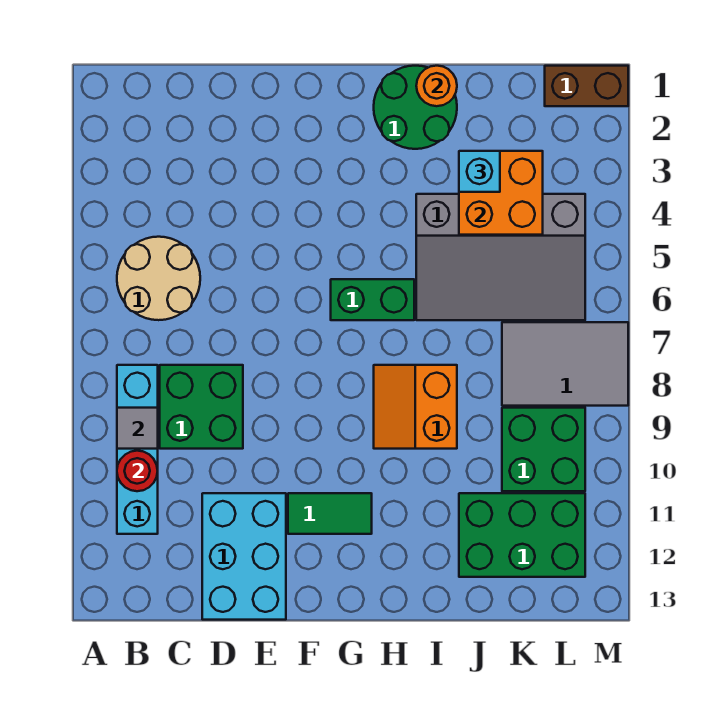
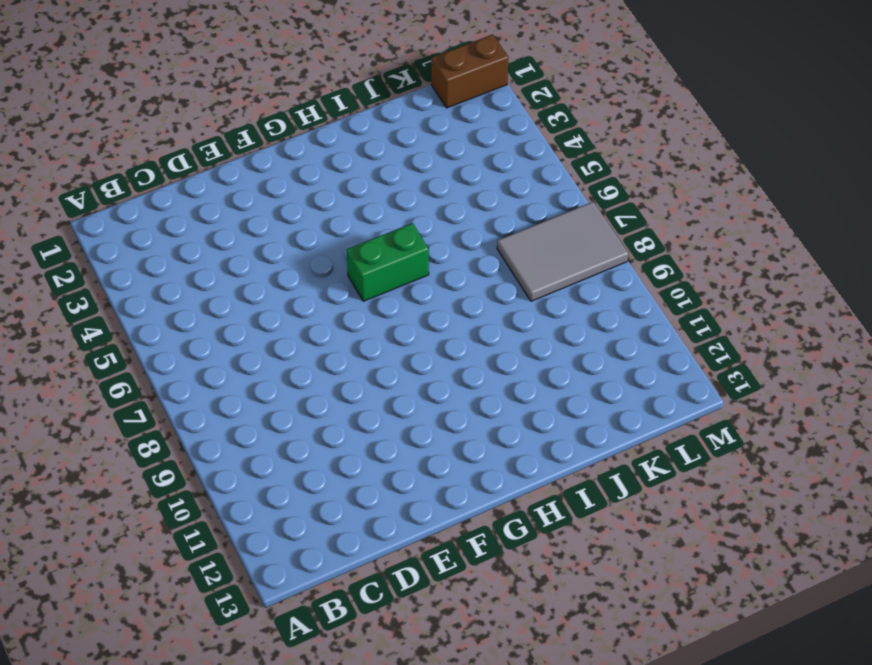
none -> tan round brick B5:C6 level 1
none -> cyan brick B8:B11 level 1
none -> green brick C8:D9 level 1

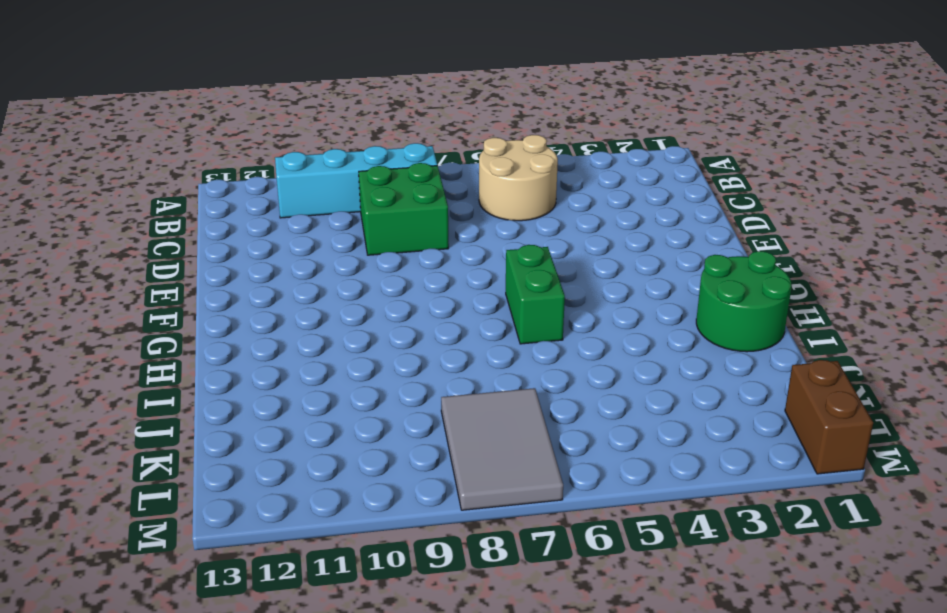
none -> cyan brick D11:E13 level 1
none -> green tile F11:G11 level 1
none -> orange slope H8:I9 level 1 top I

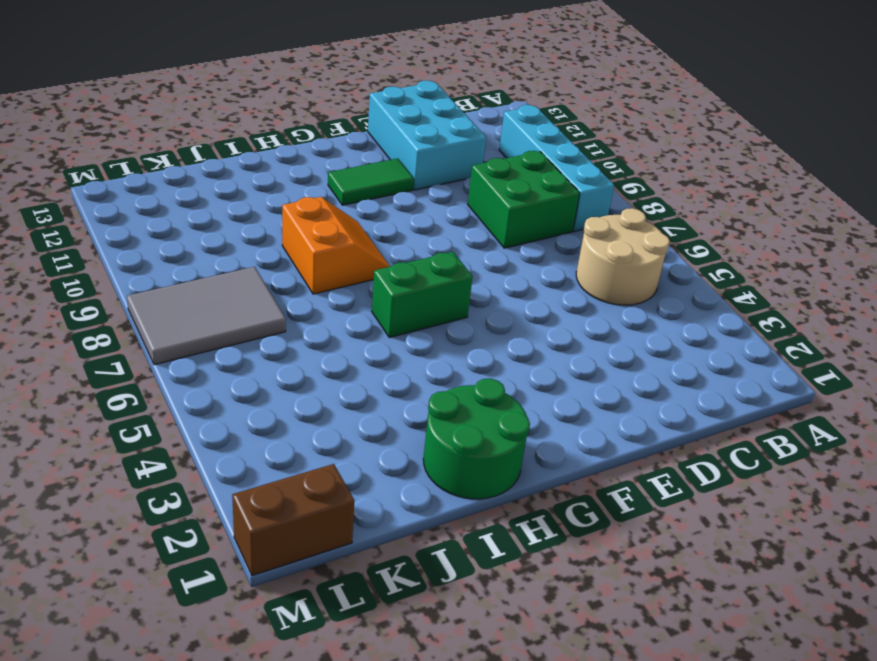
none -> grey slope I4:L6 level 1 top 4
none -> green brick J11:L12 level 1
none -> green brick K9:L10 level 1

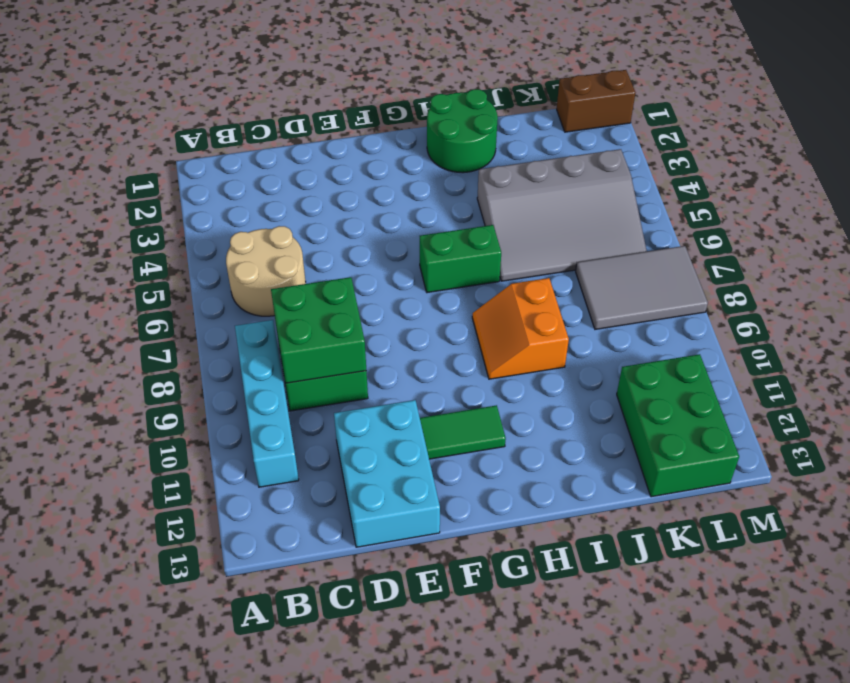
green brick C8:D9 level 2 -> green brick K9:L10 level 1
green brick K11:L13 level 1 -> green brick J11:L12 level 1
none -> grey tile B9 level 2
none -> red round brick B10 level 2
none -> orange round brick I1 level 2

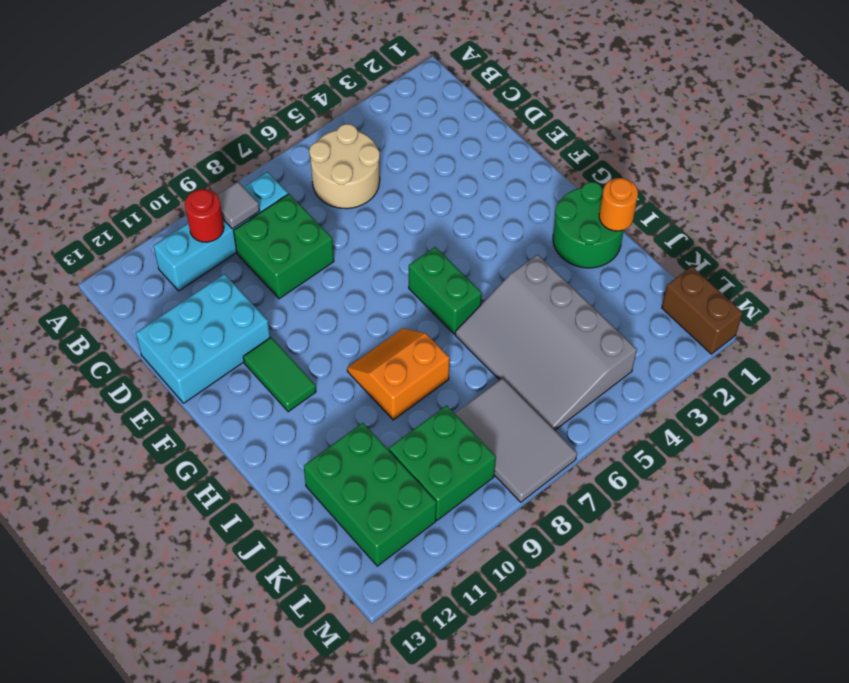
none -> orange brick J3:K4 level 2
none -> cyan brick J3 level 3

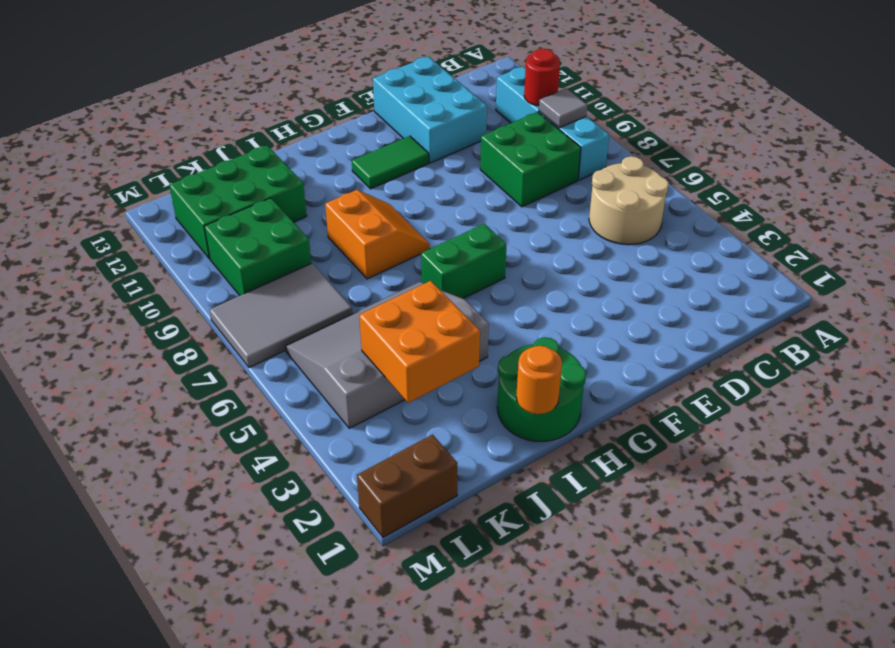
none -> cyan brick J3 level 3

